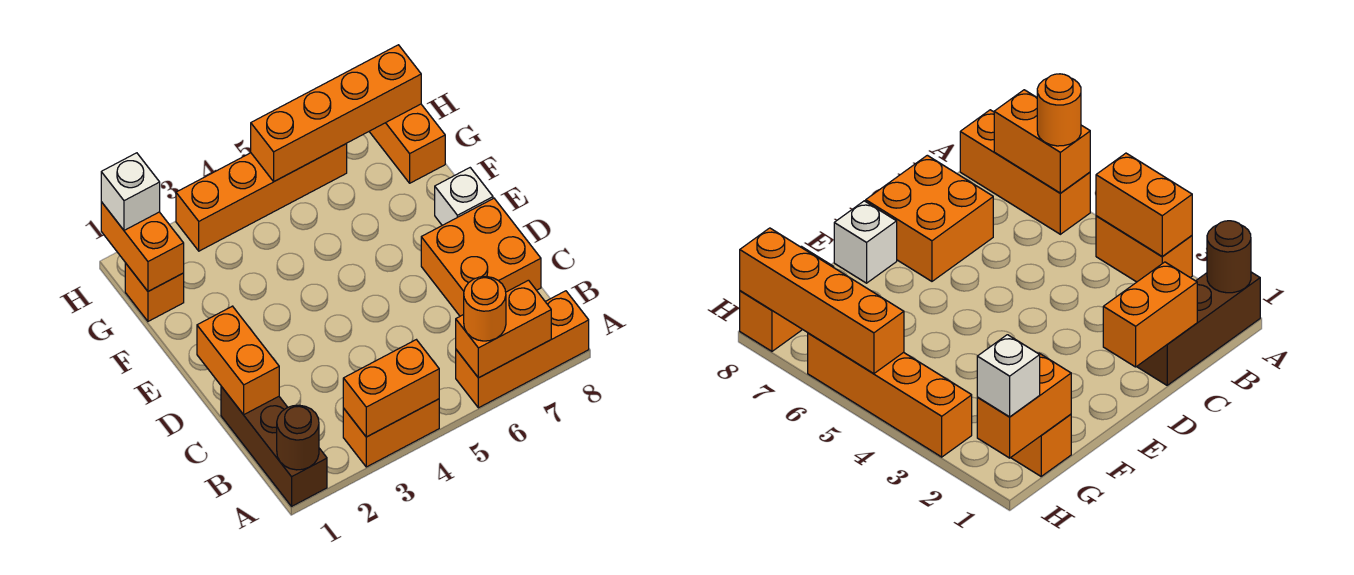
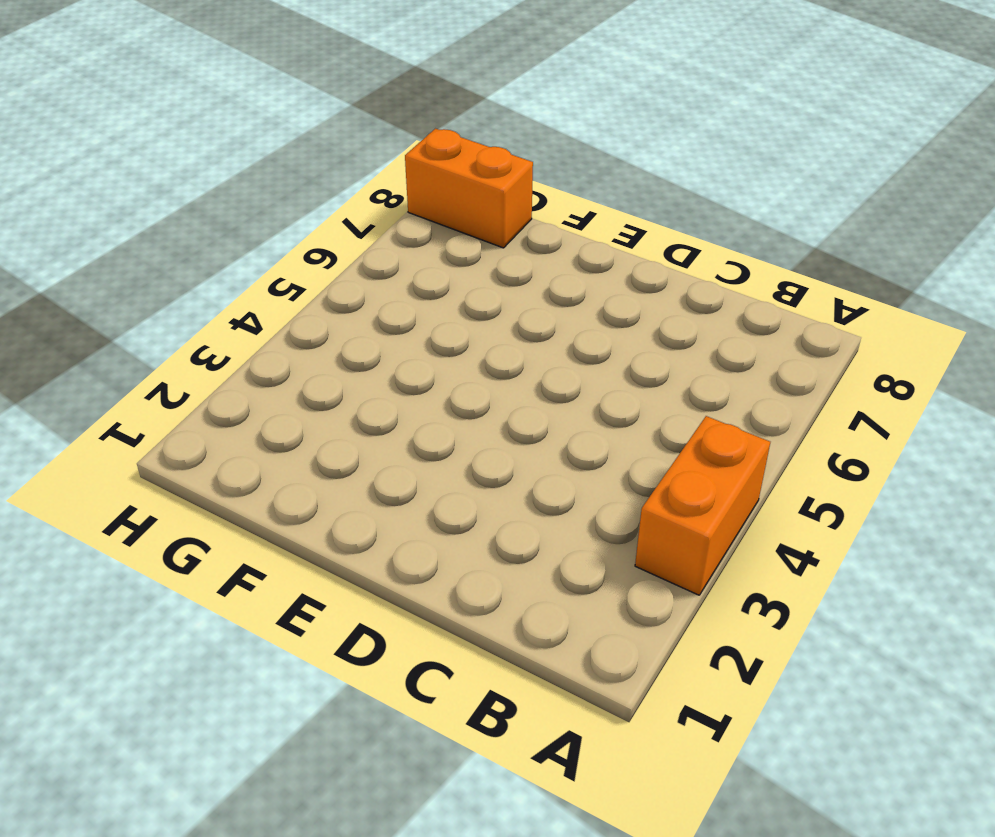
none -> brown brick A1:C1 level 1
none -> orange brick A6:A8 level 1
none -> orange brick C7:D8 level 1

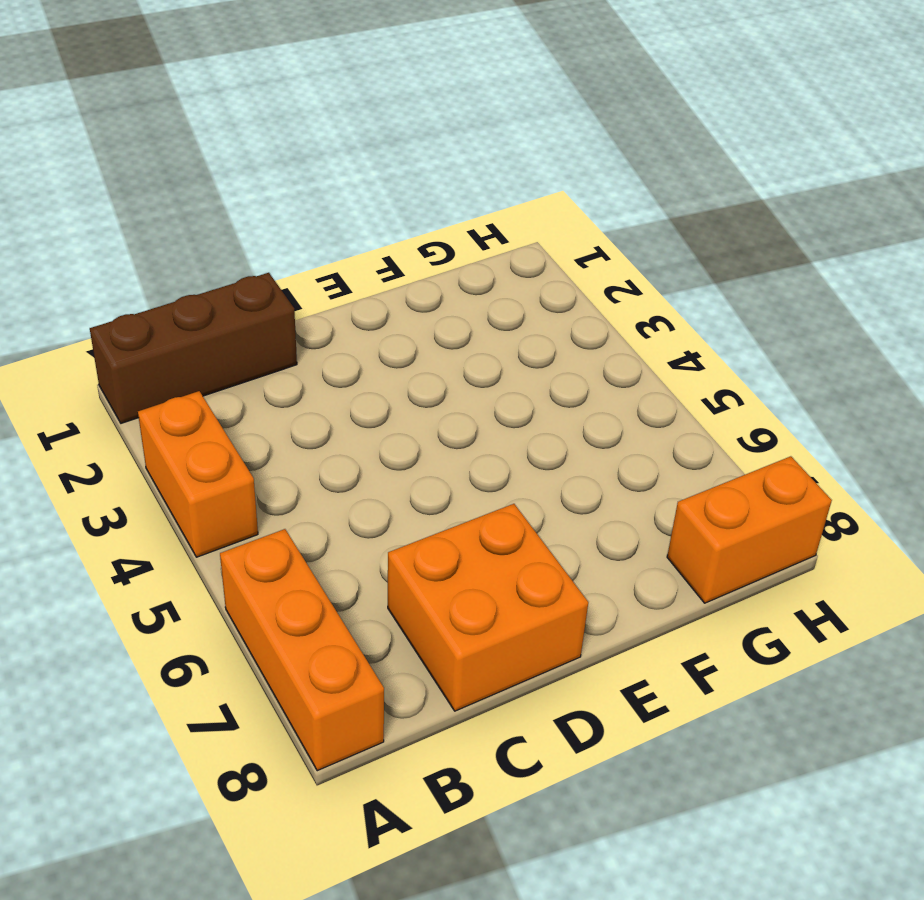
none -> white brick E8 level 1
none -> orange brick G1 level 1
none -> orange brick H3:H6 level 1

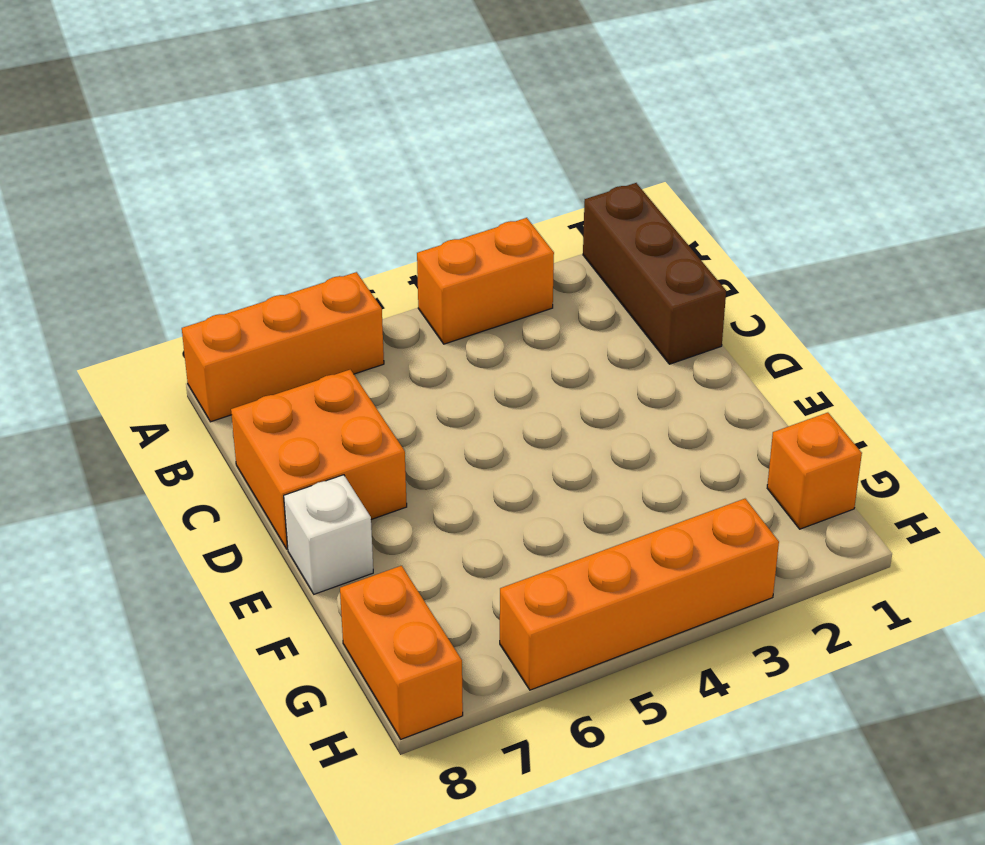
none -> brown round brick A1 level 2
none -> orange brick A3:A4 level 2
none -> orange brick A6:A7 level 2

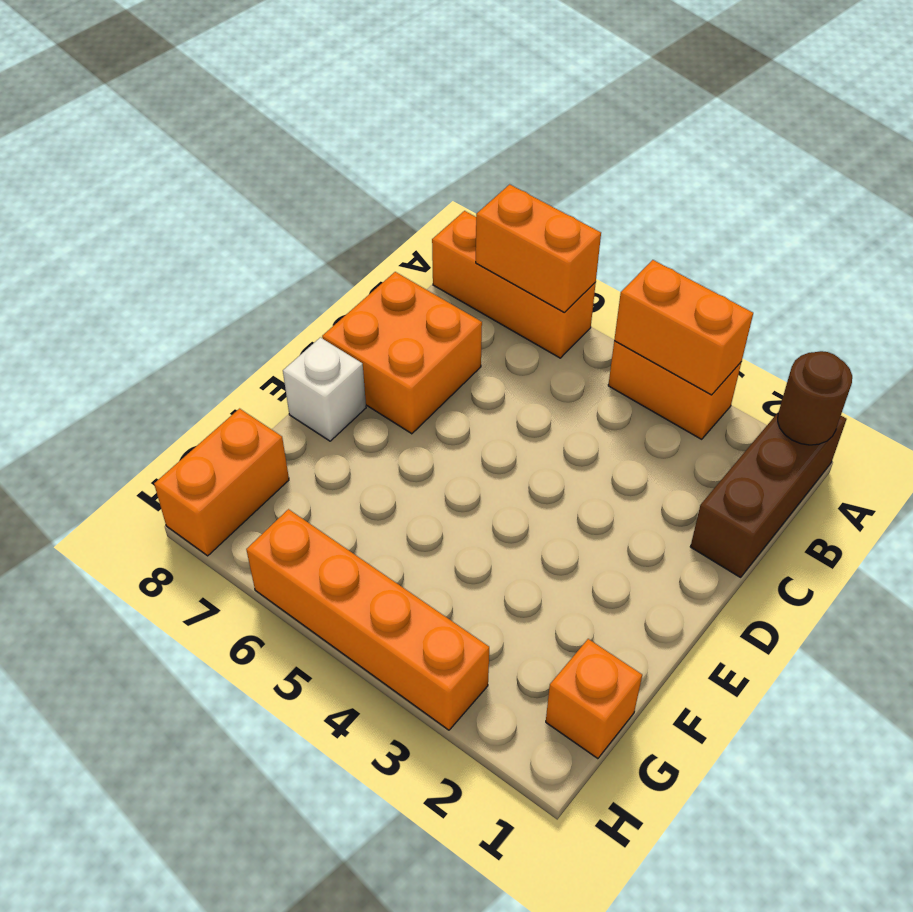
none -> orange brick C1:D1 level 2
none -> orange brick G1:H1 level 2
none -> orange brick H5:H8 level 2

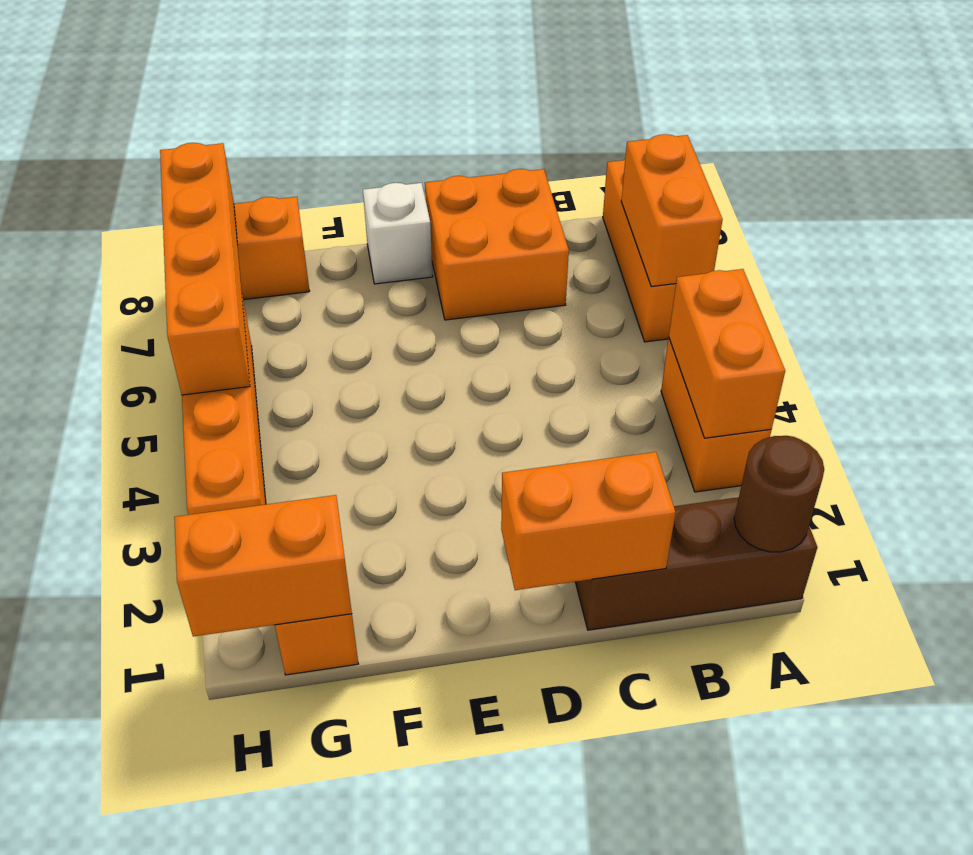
none -> orange round brick A6 level 3
none -> white brick H1 level 3

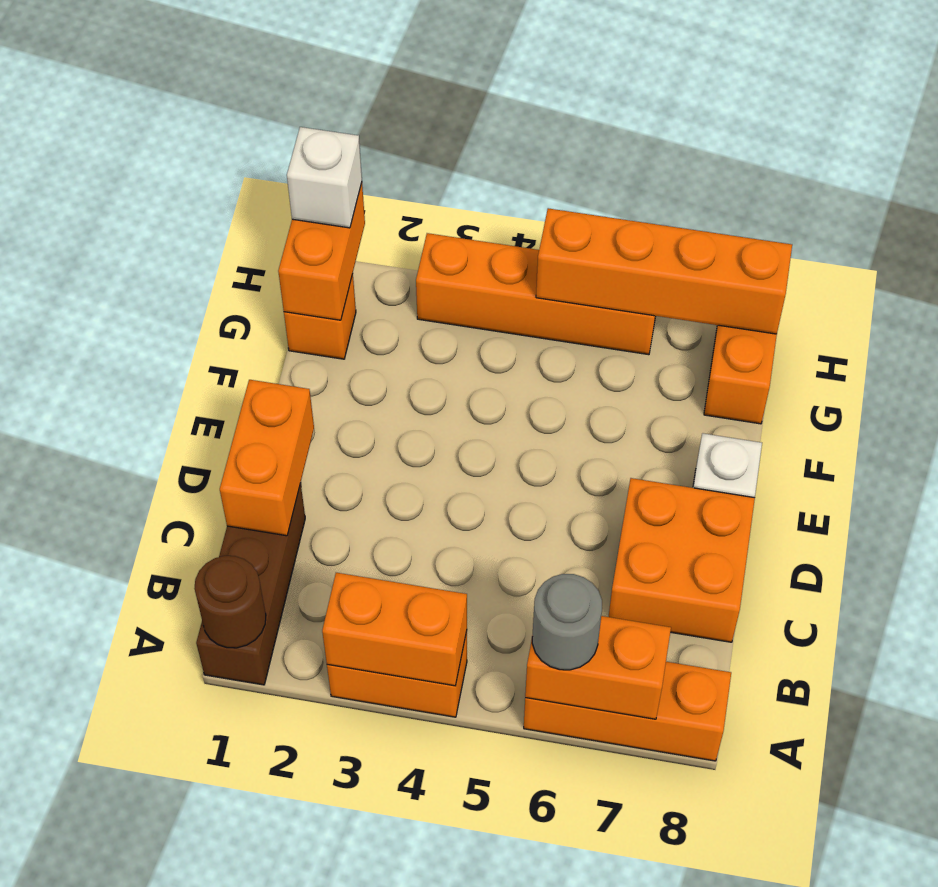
grey round brick A6 level 3 -> orange round brick A6 level 3

